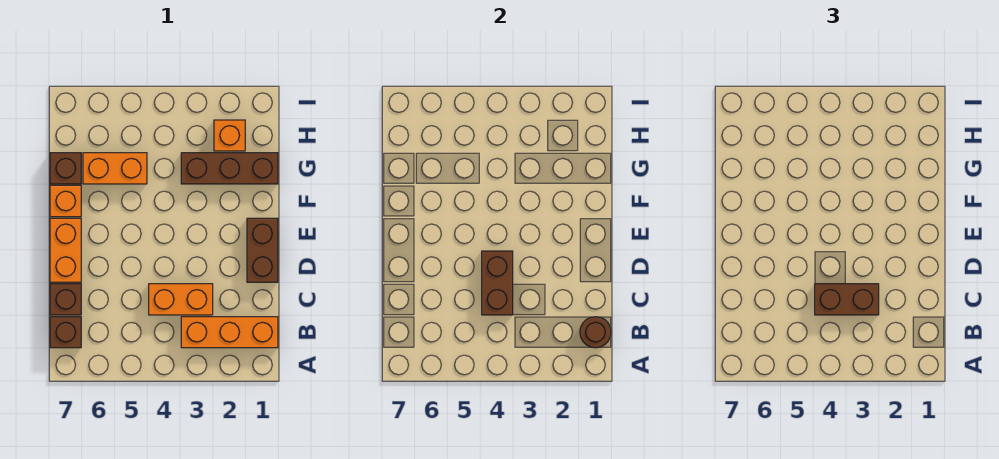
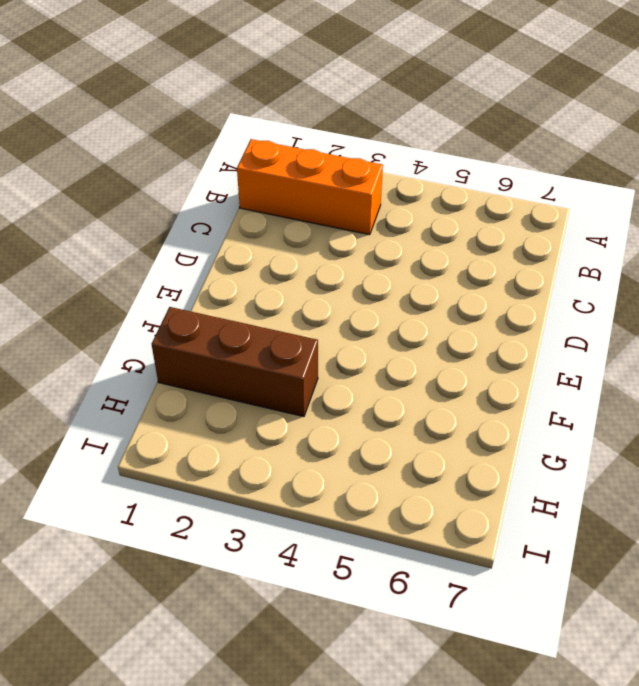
none -> brown brick B7 level 1
none -> orange brick C3:C4 level 1
none -> brown brick C7 level 1

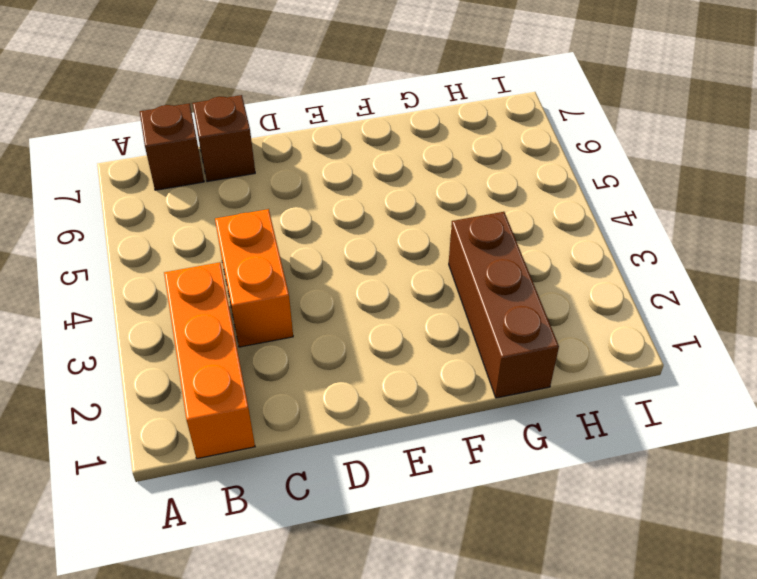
none -> brown brick D1:E1 level 1
none -> orange brick D7:E7 level 1
none -> orange brick F7 level 1

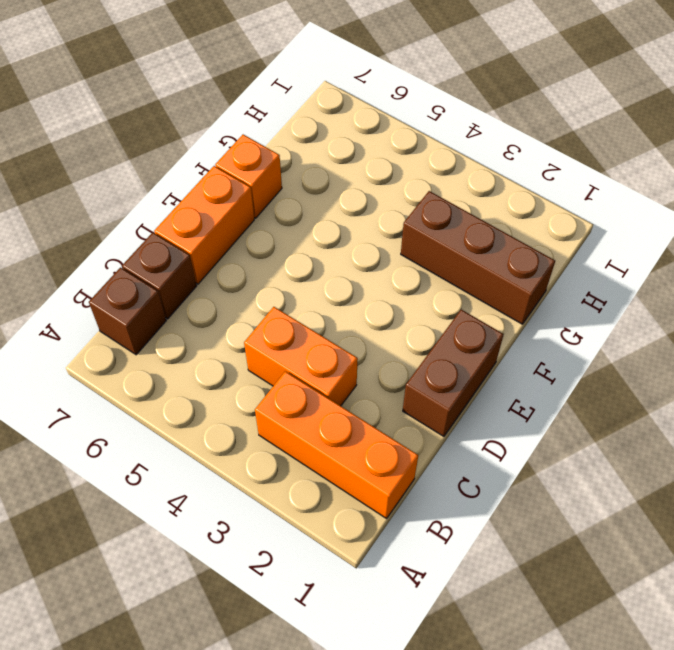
none -> orange brick G5:G6 level 1
none -> brown brick G7 level 1
none -> orange brick H2 level 1

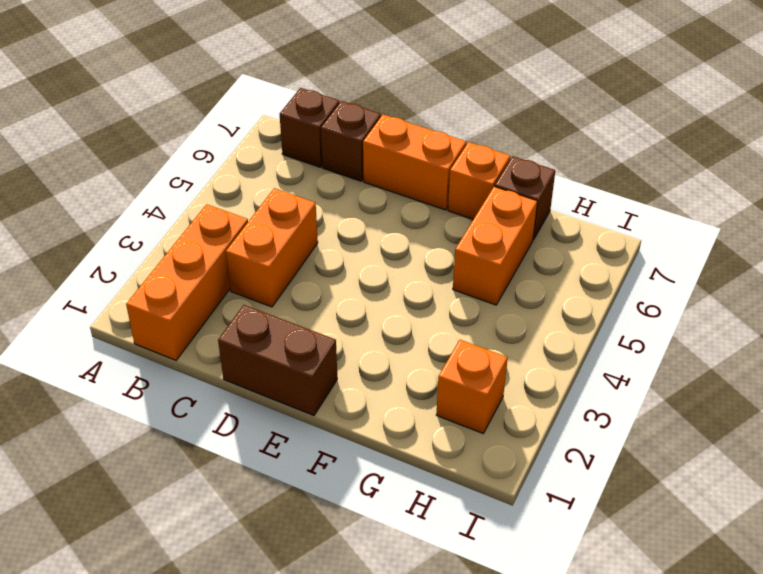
none -> brown brick G1:G3 level 1
none -> brown round brick B1 level 2
none -> brown brick C4:D4 level 2

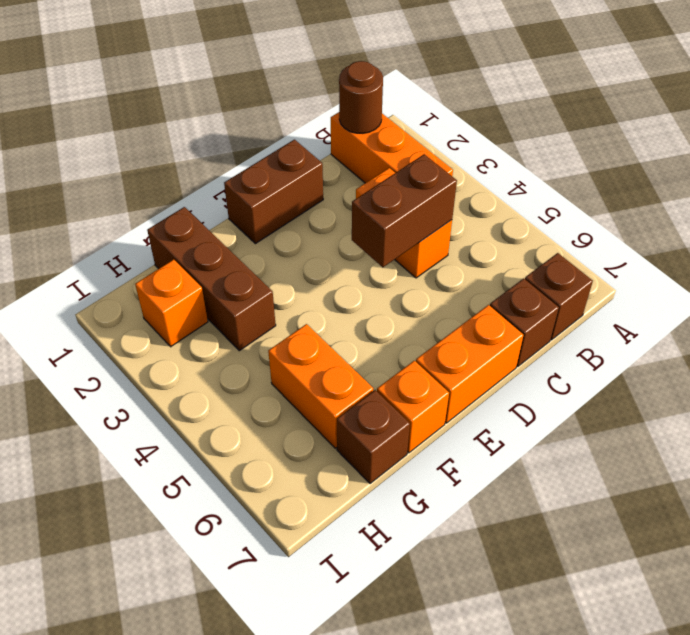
none -> brown brick C3:C4 level 3

